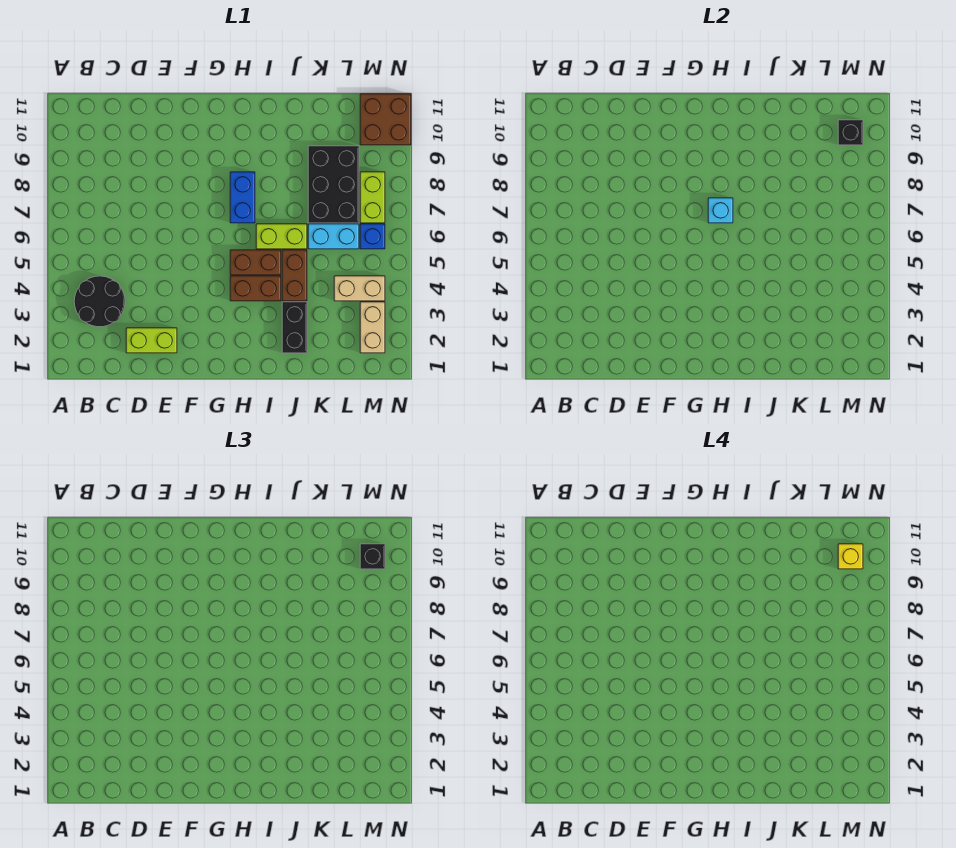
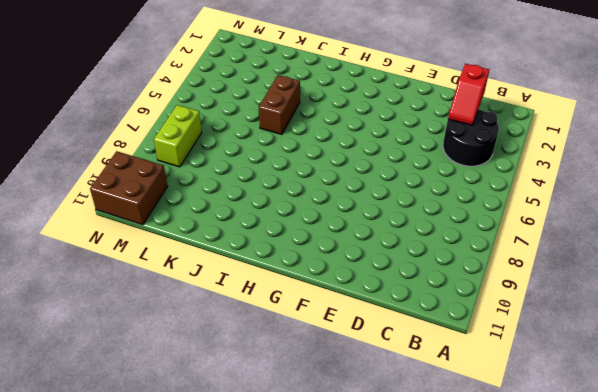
red slope C2:C3 level 2 top 2 -> none
none -> lime brick D2:E2 level 1
none -> brown brick H4:I4 level 1
none -> brown brick H5:I5 level 1

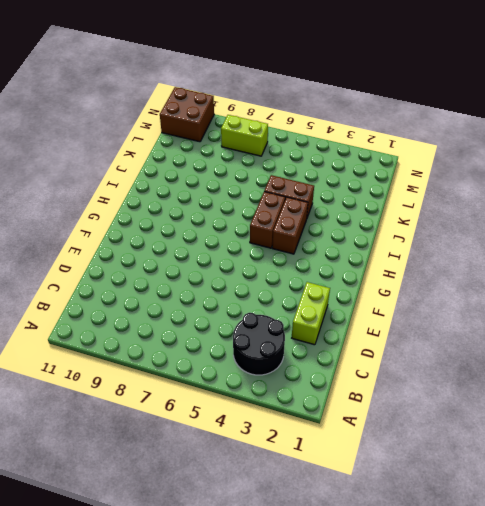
none -> blue brick H7:H8 level 1
none -> lime brick I6:J6 level 1
none -> black brick J2:J3 level 1

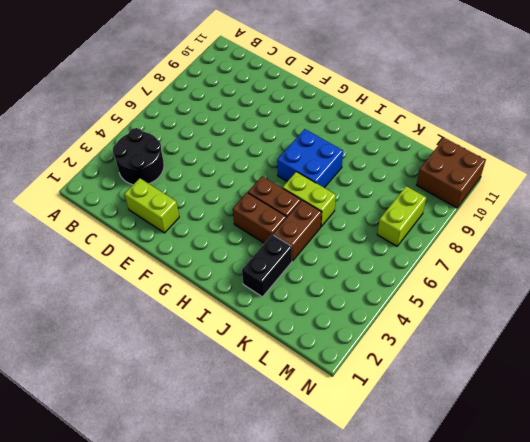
blue brick H7:I8 level 1 -> blue brick H7:H8 level 1
none -> cyan brick K6:L6 level 1
none -> black brick K7:L9 level 1
none -> tan brick L4:M4 level 1

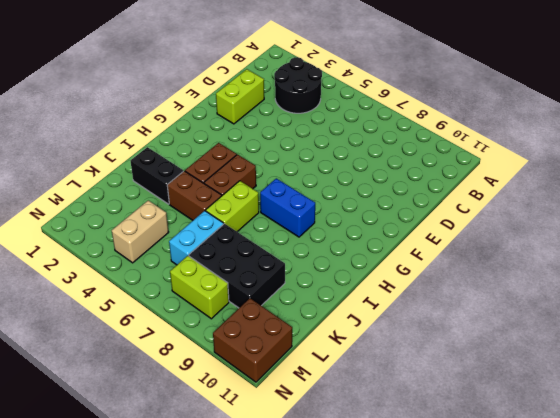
none -> tan brick M2:M3 level 1
none -> blue brick M6 level 1
none -> cyan brick H7 level 2

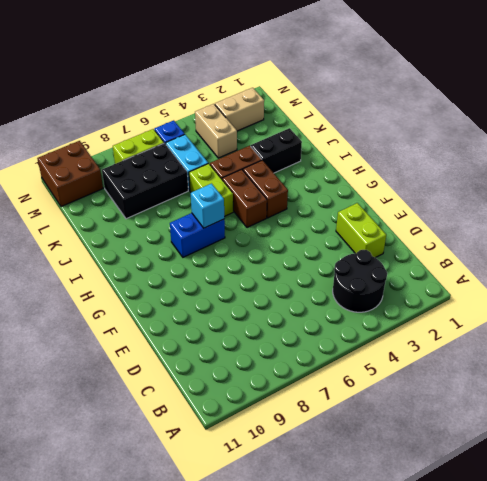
none -> black brick M10 level 2
none -> black brick M10 level 3
none -> yellow brick M10 level 4

